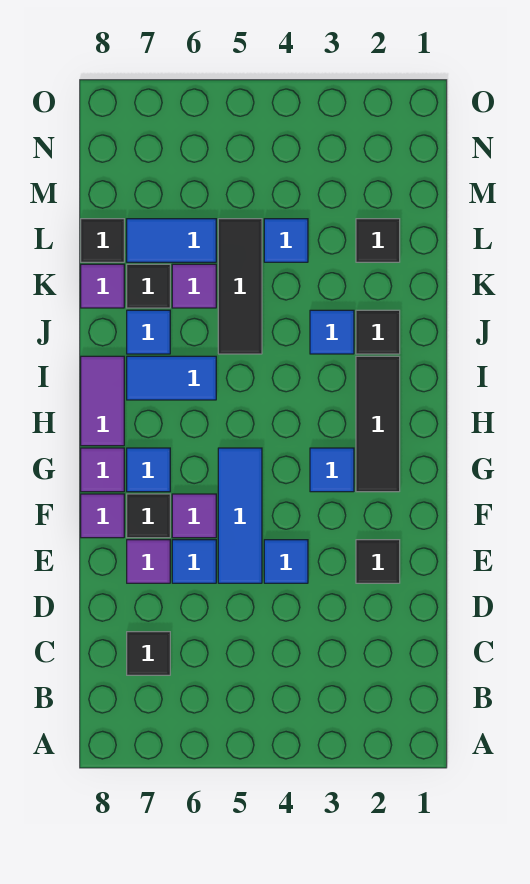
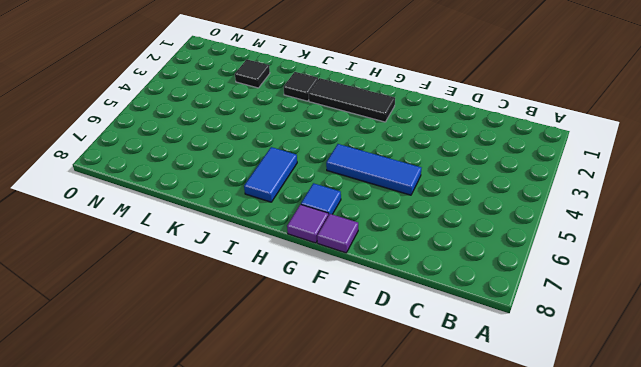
none -> black tile C7 level 1
none -> black tile E2 level 1
none -> blue tile E4 level 1

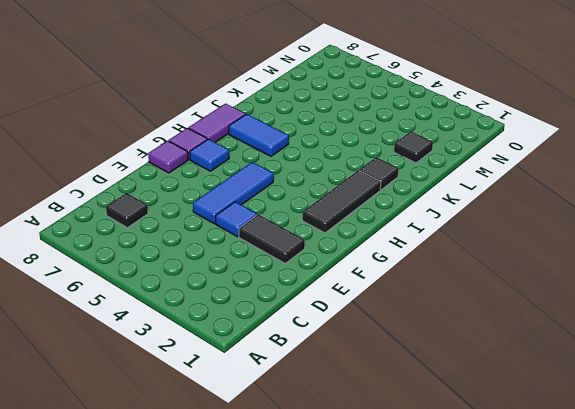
black tile E2:E3 level 1 -> black tile E2 level 1
none -> blue tile E6 level 1
none -> purple tile E7 level 1
none -> purple tile F6 level 1

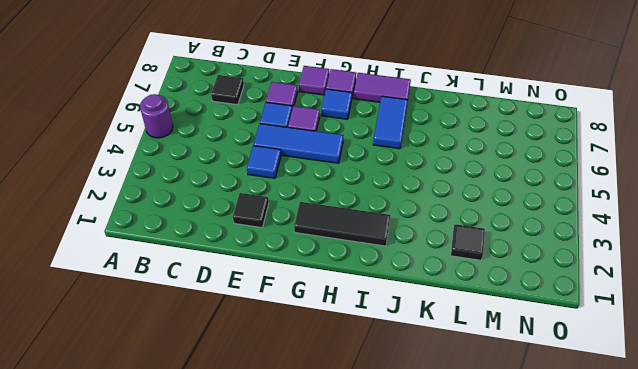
purple round brick A5 level 1 -> none
none -> black tile F7 level 1
none -> blue tile G3 level 1
none -> black tile J2 level 1

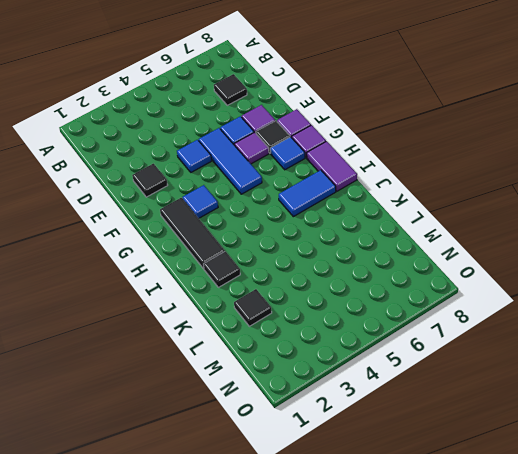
none -> blue tile J3 level 1
none -> black tile J5:L5 level 1
none -> blue tile J7 level 1

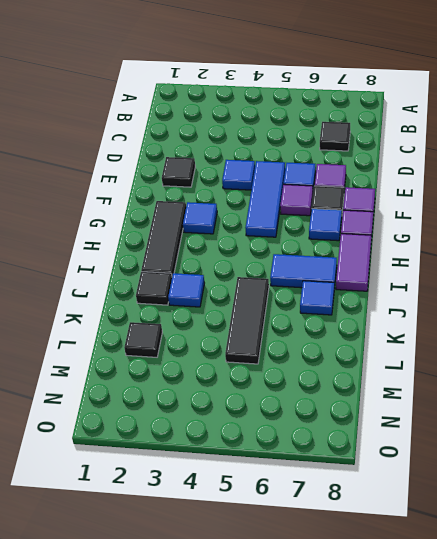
none -> purple tile K6 level 1
none -> black tile K7 level 1
none -> purple tile K8 level 1

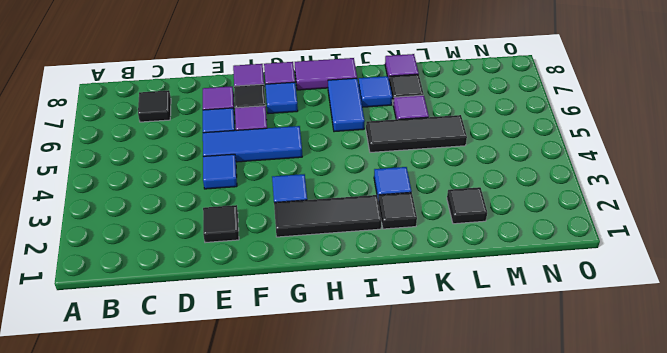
none -> blue tile L4 level 1
none -> blue tile L6:L7 level 1
none -> black tile L8 level 1

